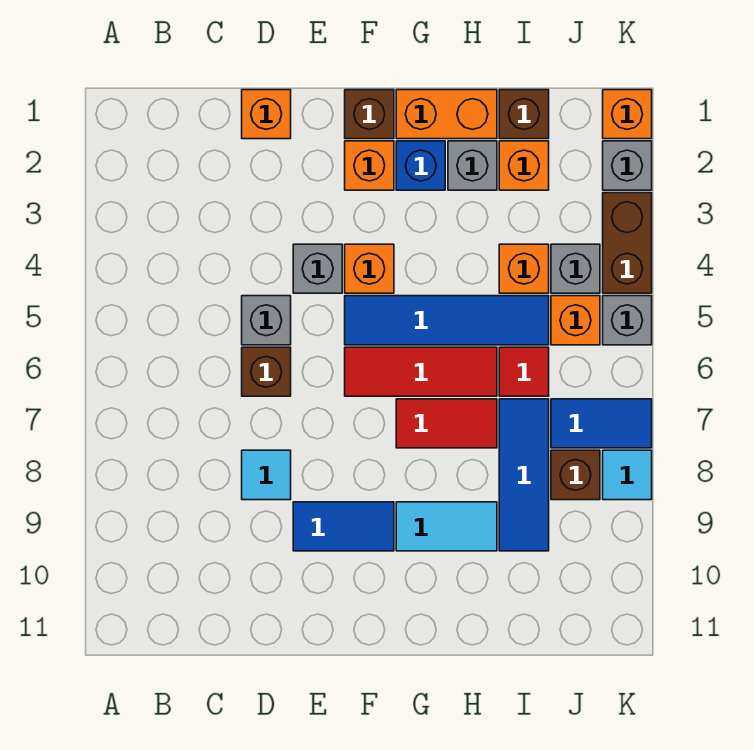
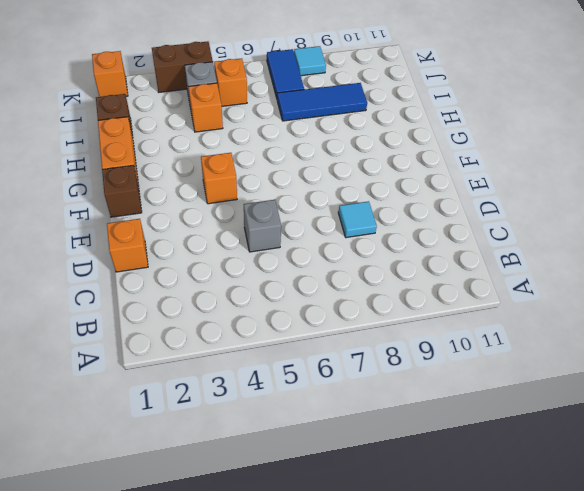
none -> brown brick D6 level 1
none -> grey brick E4 level 1
none -> blue tile E9:F9 level 1
none -> orange brick F2 level 1

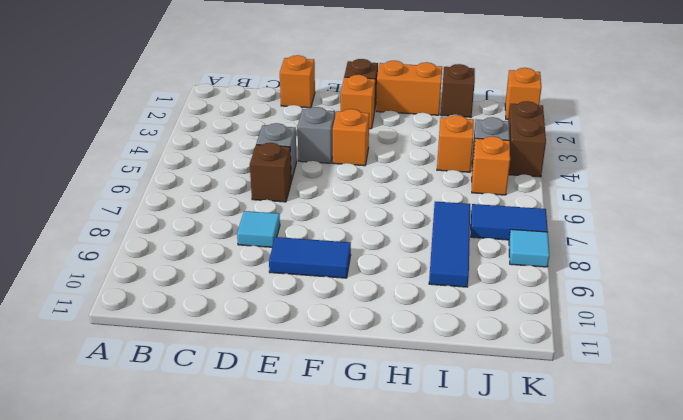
none -> blue tile F5:I5 level 1
none -> red tile F6:H6 level 1
none -> blue brick G2 level 1
none -> red tile G7:H7 level 1

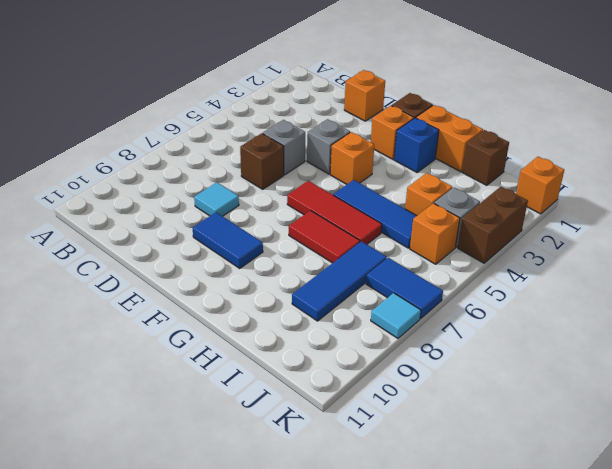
blue tile G5:I5 level 1 -> blue tile F5:I5 level 1
none -> cyan tile G9:H9 level 1
none -> grey brick H2 level 1
none -> orange brick I2 level 1
none -> red tile I6 level 1

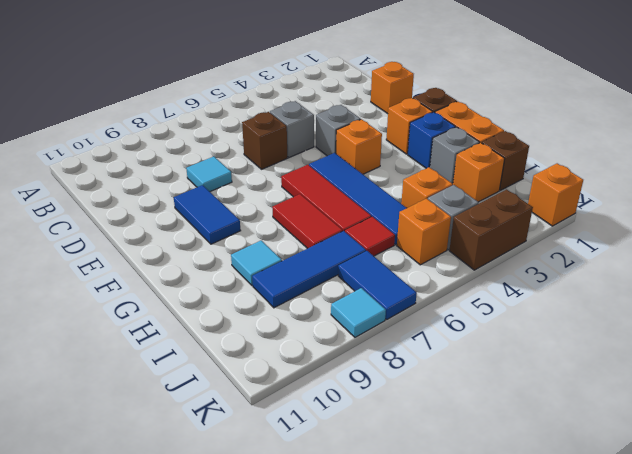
cyan tile H9 level 1 -> cyan tile G9:H9 level 1
none -> brown brick J8 level 1
none -> grey brick K2 level 1
none -> grey brick K5 level 1

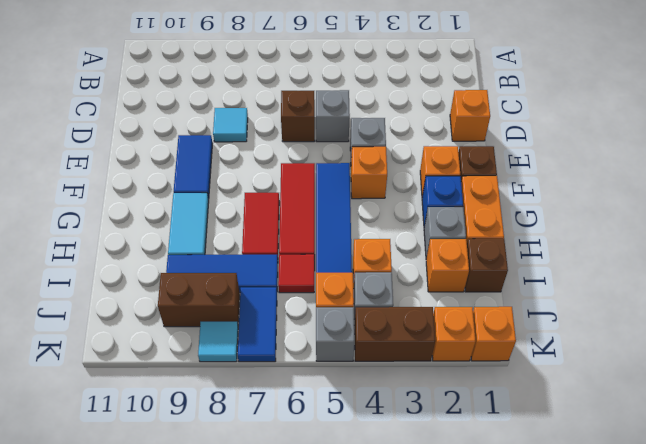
brown brick J8:J9 level 1 -> brown brick J8 level 1
orange brick K2 level 1 -> grey brick K2 level 1

